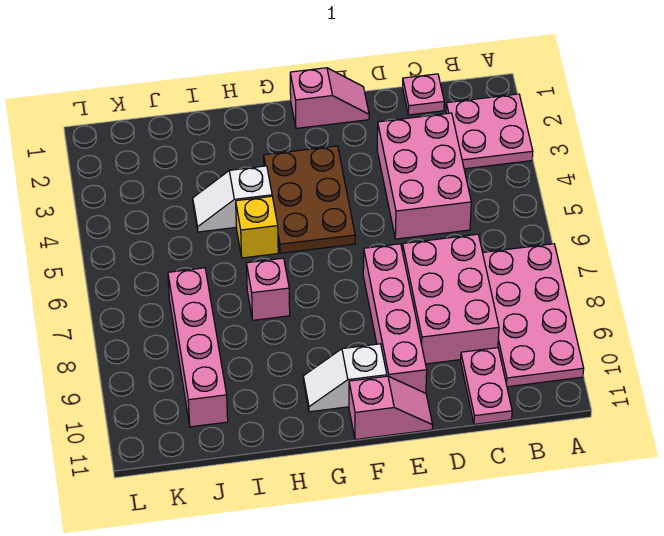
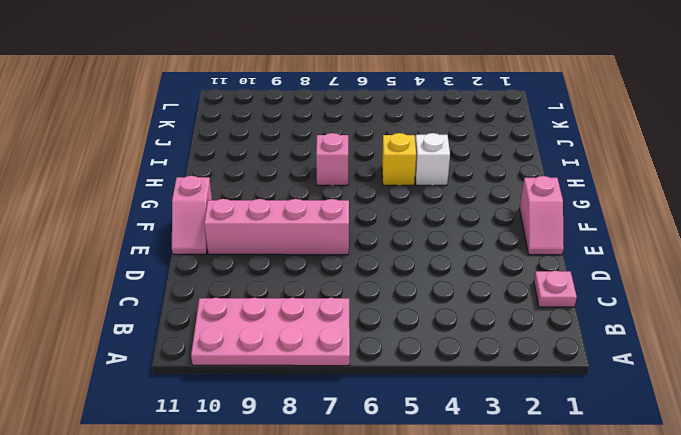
none -> pink plate A2:B3 level 1
none -> pink brick C3:D5 level 1
none -> pink brick C7:D9 level 1

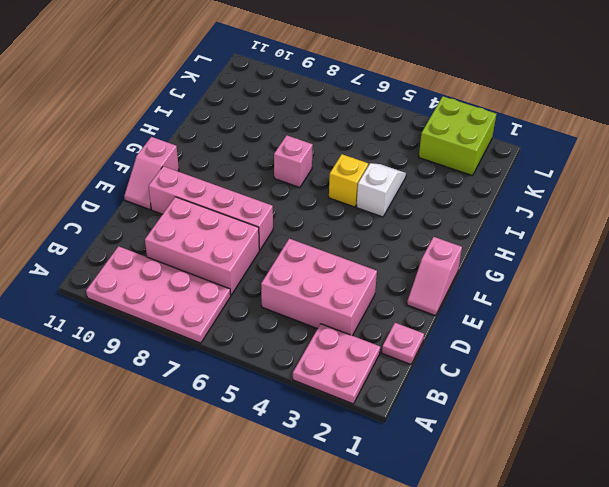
lime brick K2:L3 level 1 -> none
none -> pink plate C10:C11 level 1
none -> brown plate F3:G5 level 1
none -> white slope F10:G10 level 1 top F

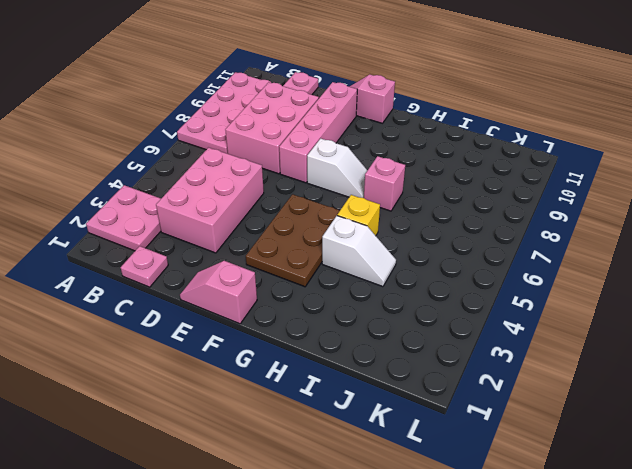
white slope F7:G7 level 1 top F -> white slope F10:G10 level 1 top F
none -> pink brick J7:J10 level 1

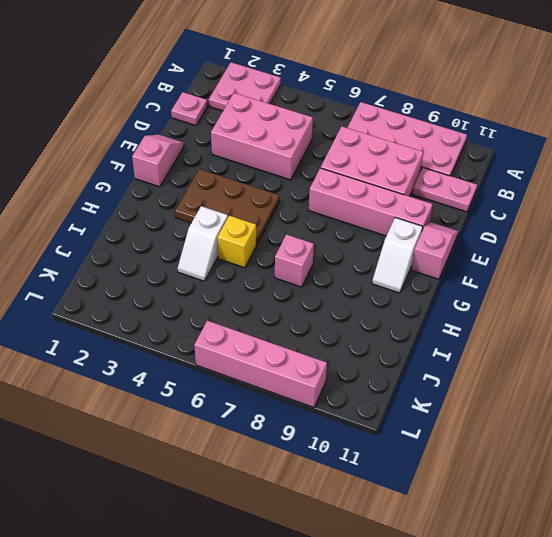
pink brick L6:L9 level 1 -> pink brick J7:J10 level 1

